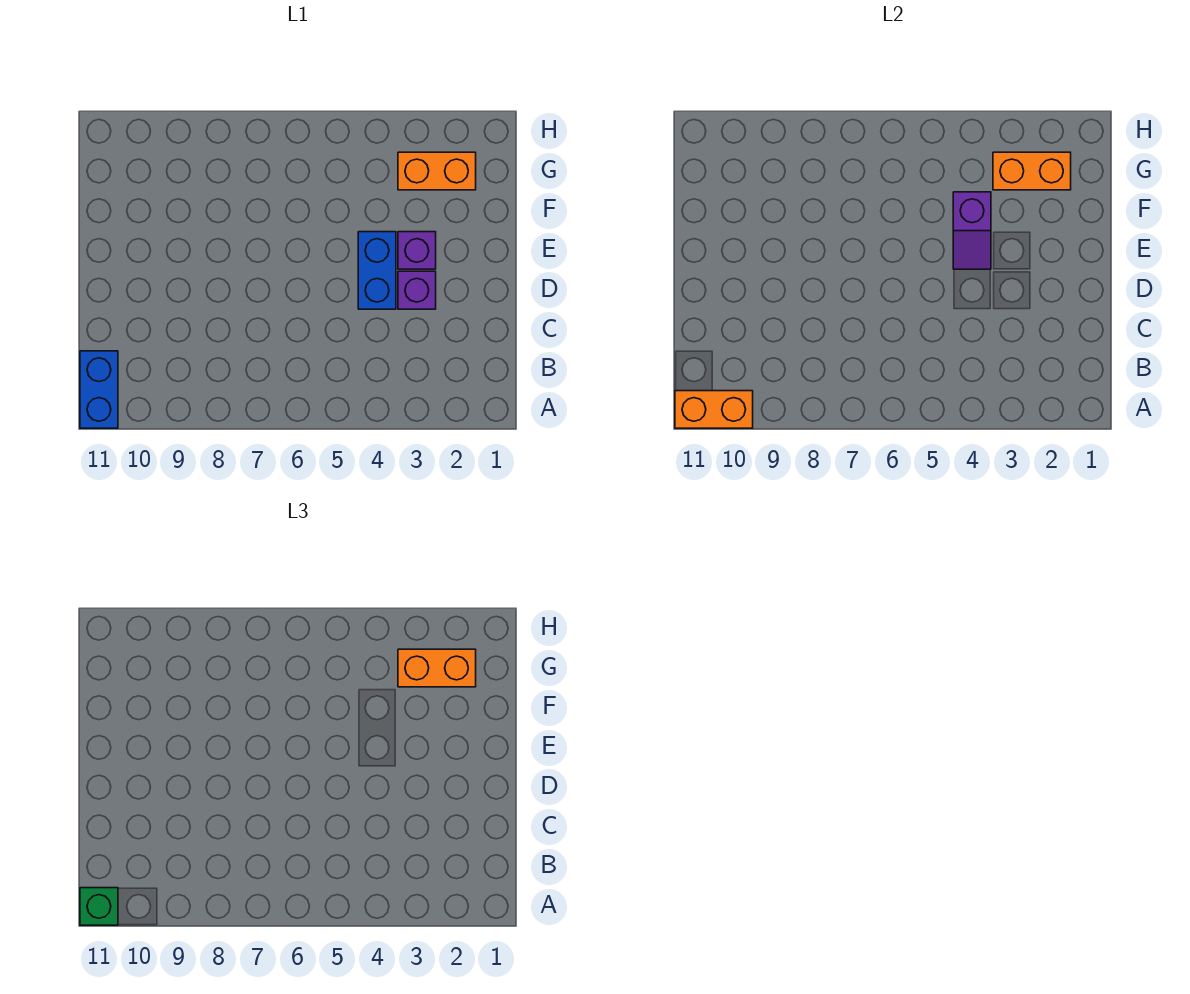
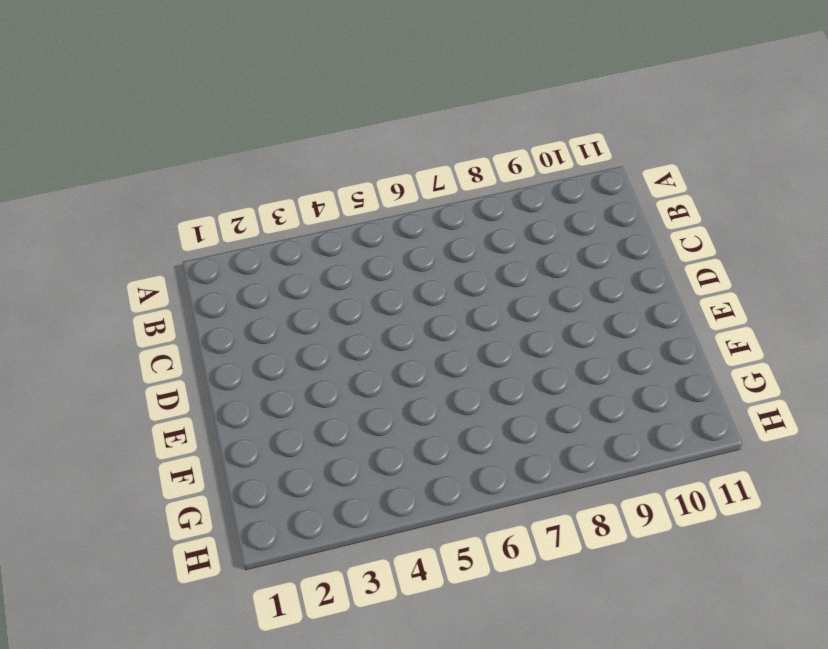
none -> blue brick A11:B11 level 1
none -> purple brick D3 level 1

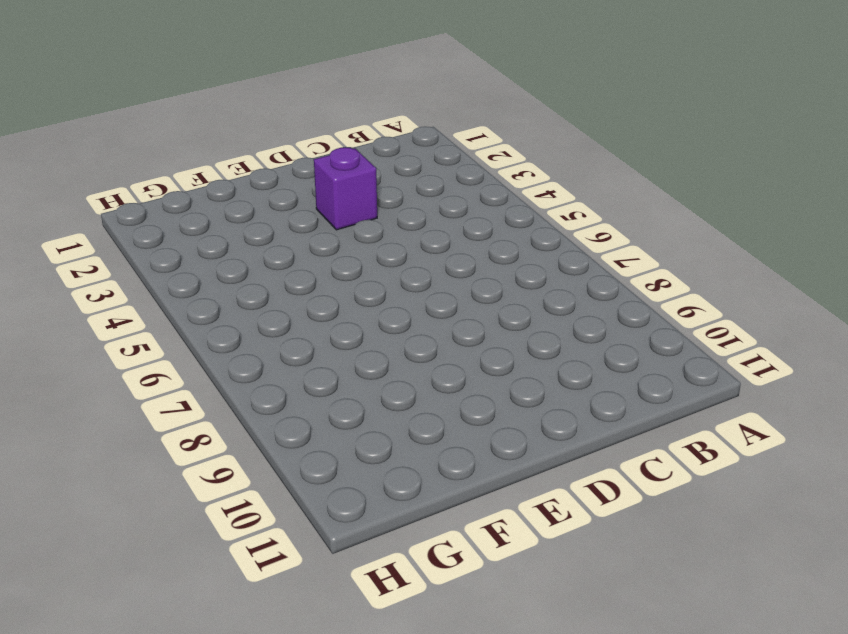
none -> blue brick A11:B11 level 1
none -> blue brick D4:E4 level 1

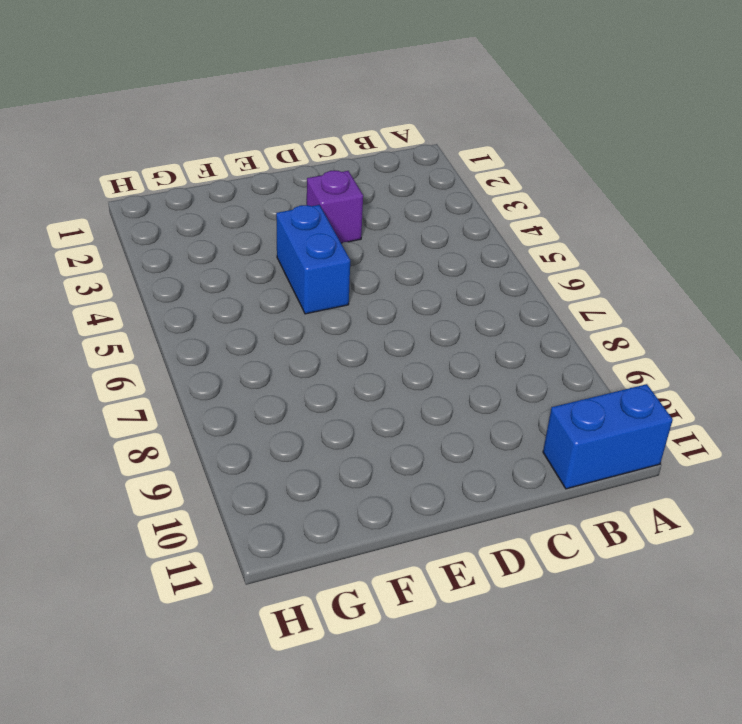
blue brick E4:E5 level 1 -> blue brick D4:E4 level 1
none -> purple brick E3 level 1
none -> orange brick G2:G3 level 1

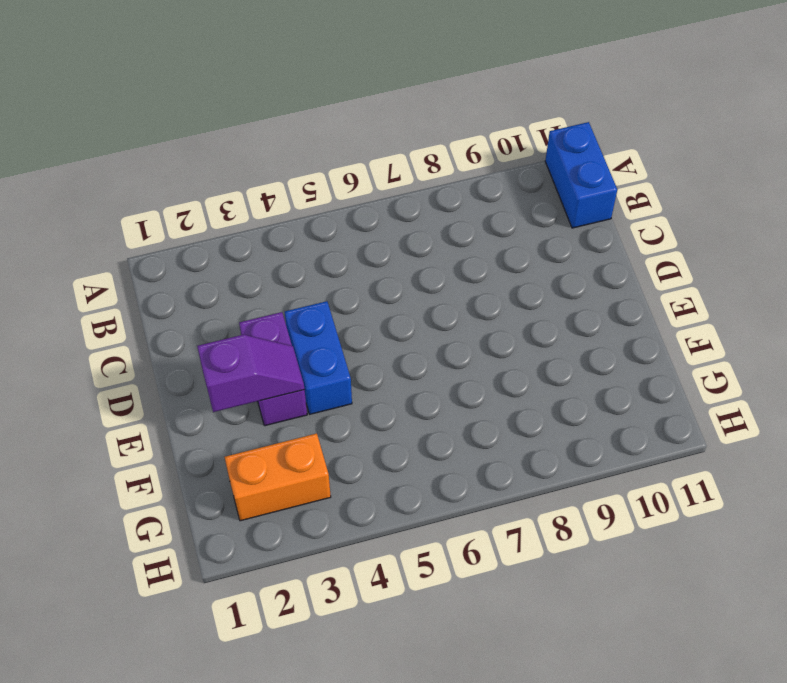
purple slope E2:E3 level 2 top 2 -> purple slope E4:F4 level 2 top F
none -> orange brick A10:A11 level 2
none -> orange brick G2:G3 level 2

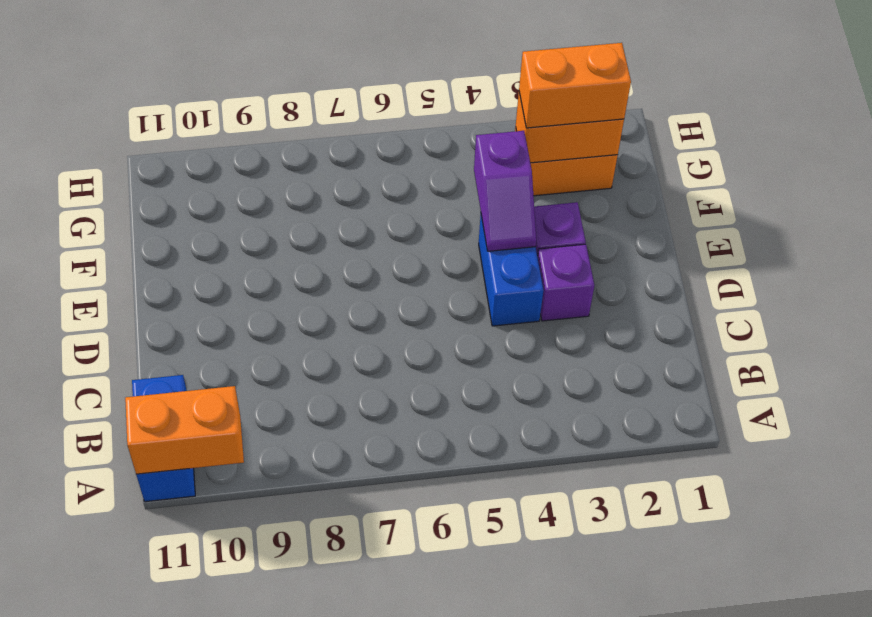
none -> green brick A11 level 3

